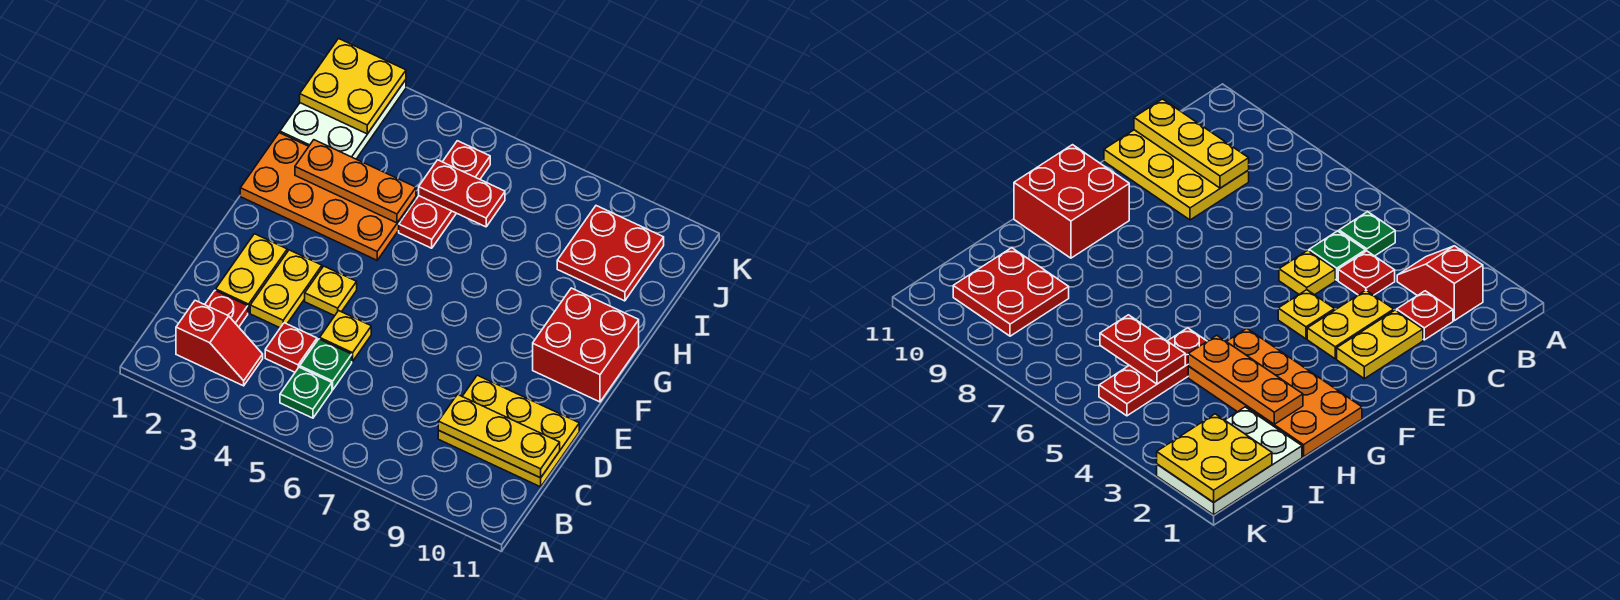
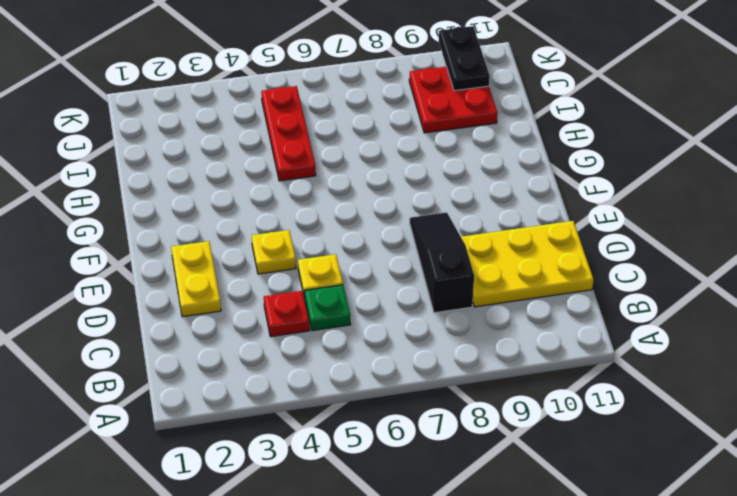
black slope C8:E8 level 1 top C -> none
black plate J10:K10 level 2 -> none
none -> red slope B2:B3 level 1 top 2
none -> green plate B5 level 1
none -> red plate C2 level 1

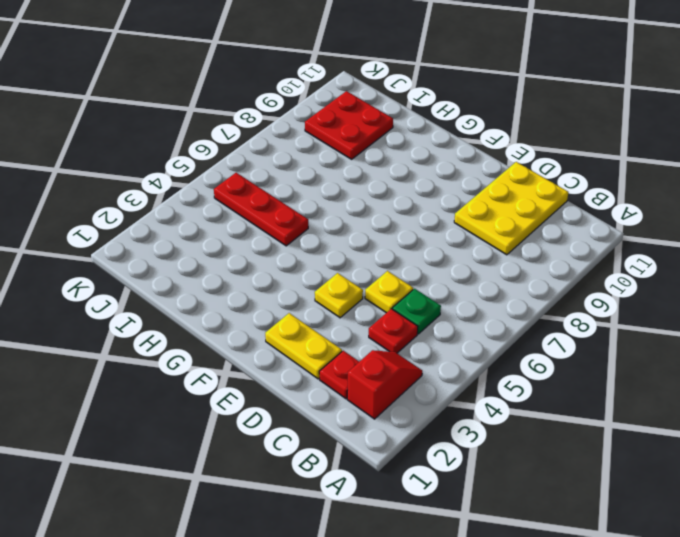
none -> green plate B5 level 1
none -> yellow plate D3:E3 level 1
none -> red brick F10:G11 level 1

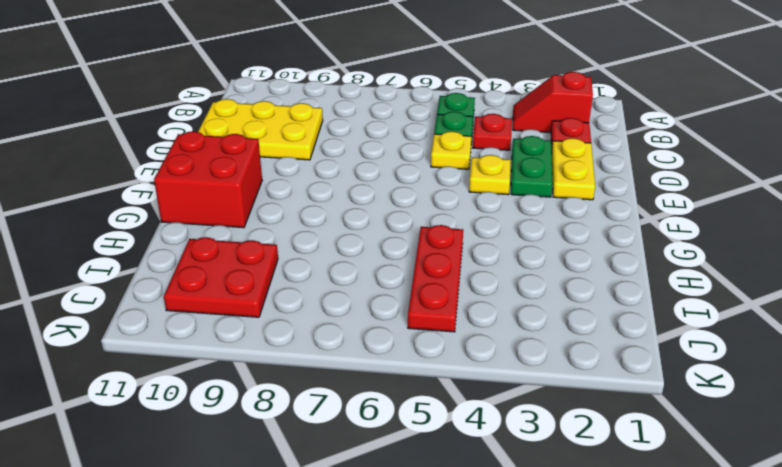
green plate D3:E3 level 1 -> yellow plate D3:E3 level 1
none -> orange plate G1:H4 level 1
none -> white plate I1:K2 level 1
none -> yellow plate C9:C11 level 2

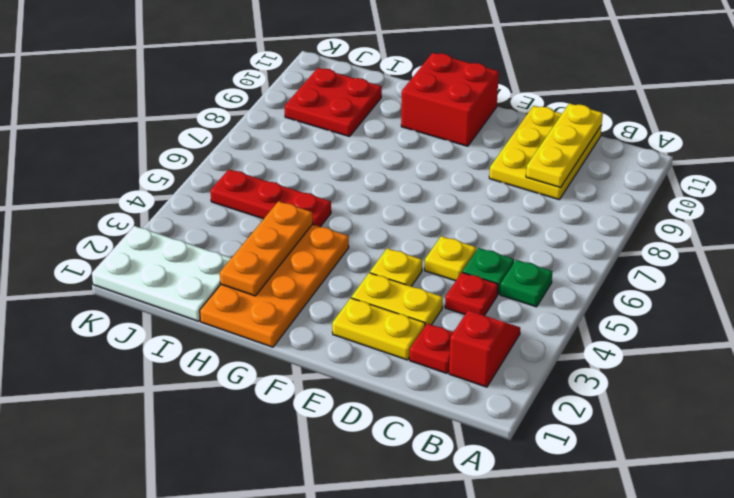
none -> red plate I5:I6 level 2
none -> yellow plate J1:K2 level 2

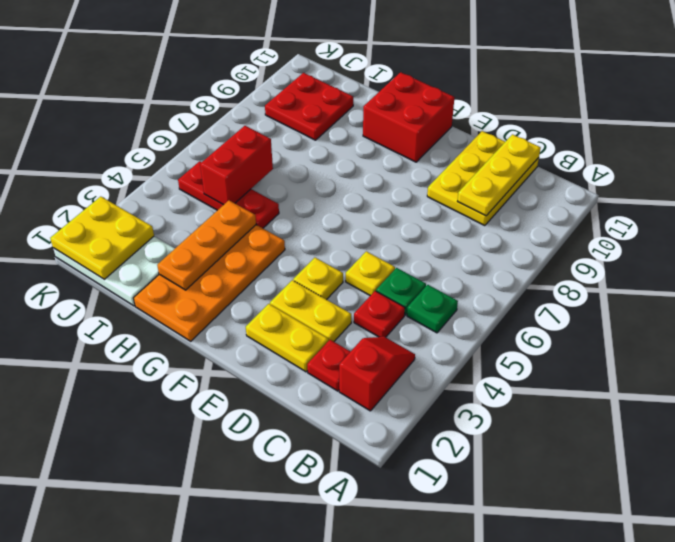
red brick I5:I6 level 2 -> red plate I5:I6 level 2

